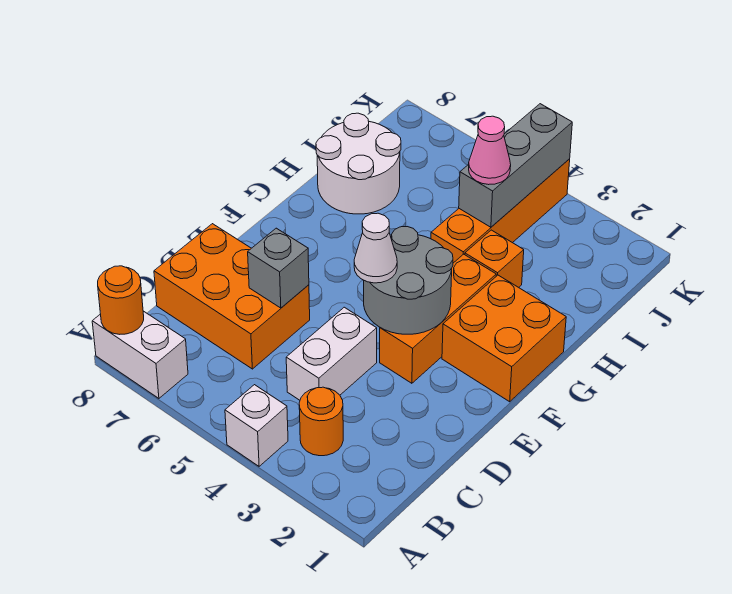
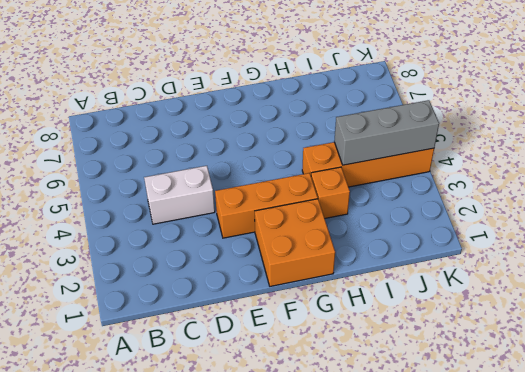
none -> white brick A4 level 1
none -> white brick A7:A8 level 1
none -> orange round brick B3 level 1

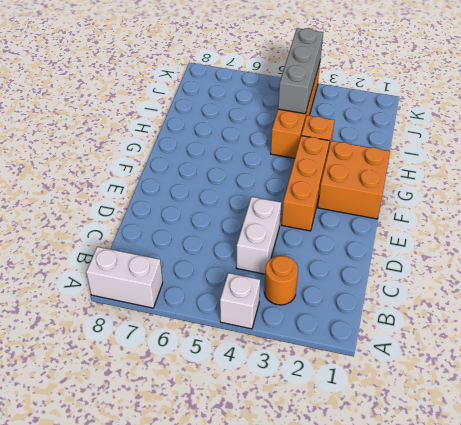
none -> orange brick C6:D8 level 1
none -> white round brick H7:I8 level 1
none -> orange round brick A8 level 2

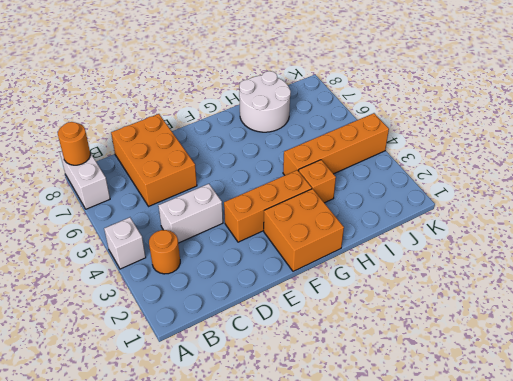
none -> grey brick D6 level 2
none -> grey round brick E3:F4 level 2
none -> grey brick I4:K4 level 2

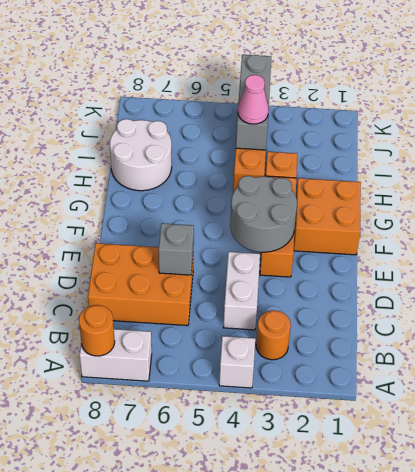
none -> white cone E4 level 3

